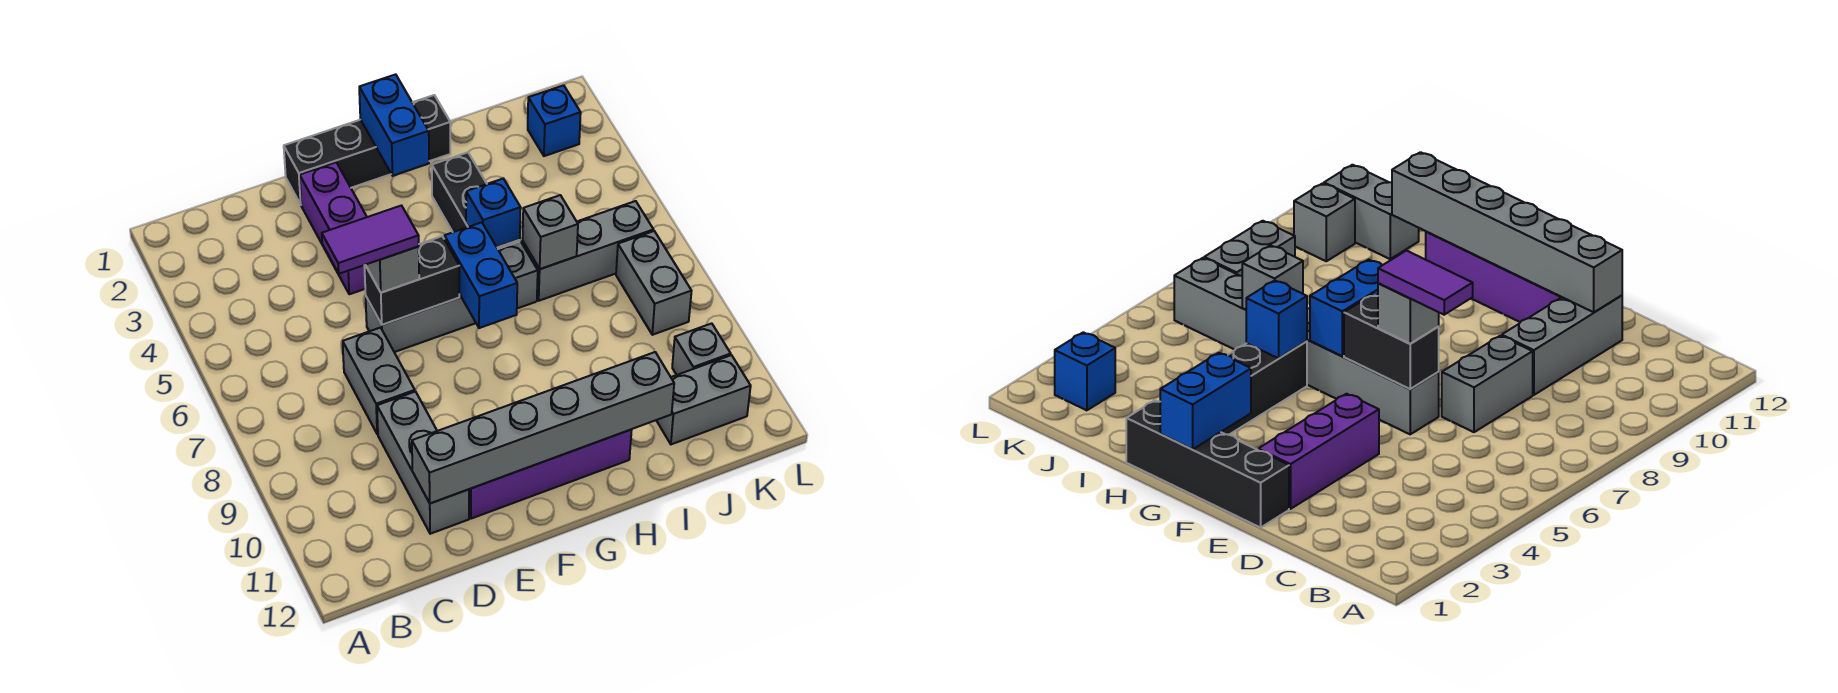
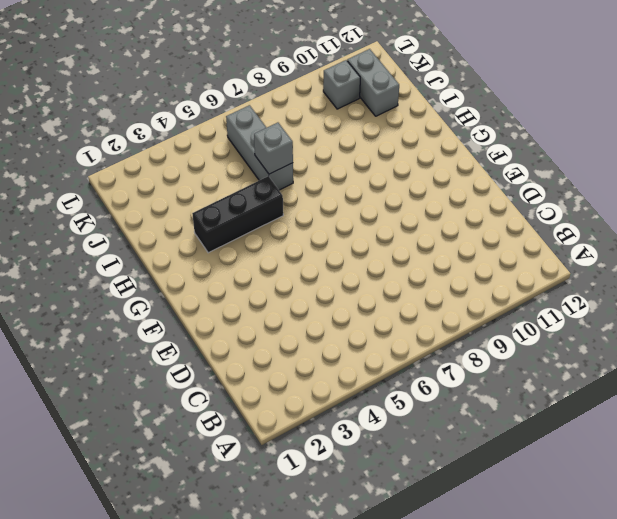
none -> grey brick D7:D8 level 1
none -> grey brick D9:D11 level 1
none -> black brick E1:H1 level 1

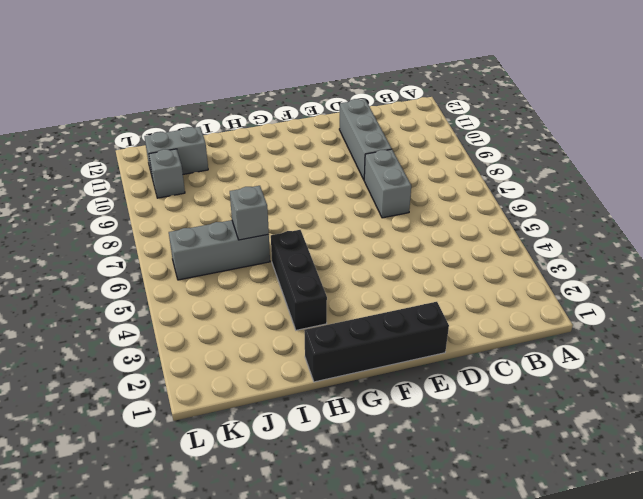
none -> purple brick E2:E4 level 1
none -> grey brick E6:H6 level 1
none -> purple brick E11:H11 level 1

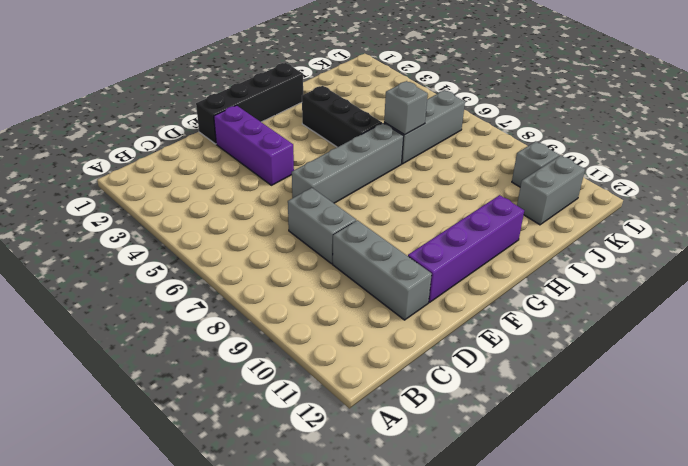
none -> blue brick K2 level 1
none -> grey brick K7:K8 level 1
none -> grey brick D11:I11 level 2

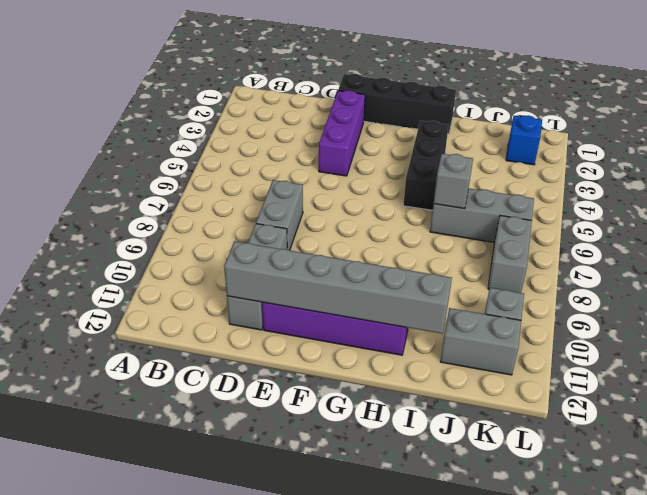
none -> grey brick E6:H6 level 1
none -> black brick E6:F6 level 2
none -> blue brick G1:G2 level 2

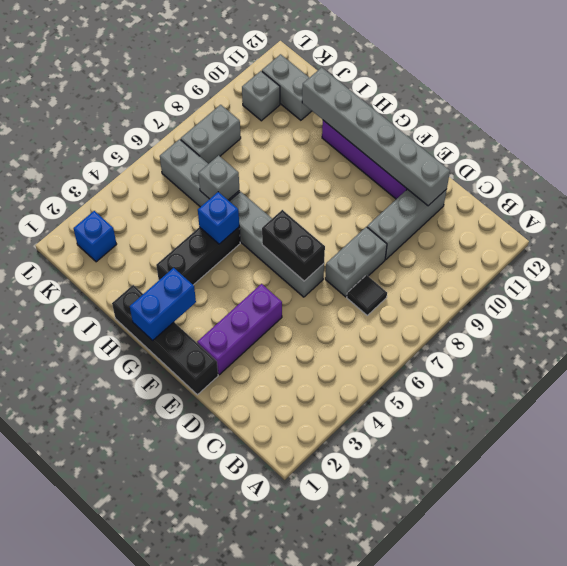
black tile C7 level 1 -> none
none -> blue brick G6:G7 level 2
none -> grey brick E6 level 3
none -> purple tile D6:E6 level 4

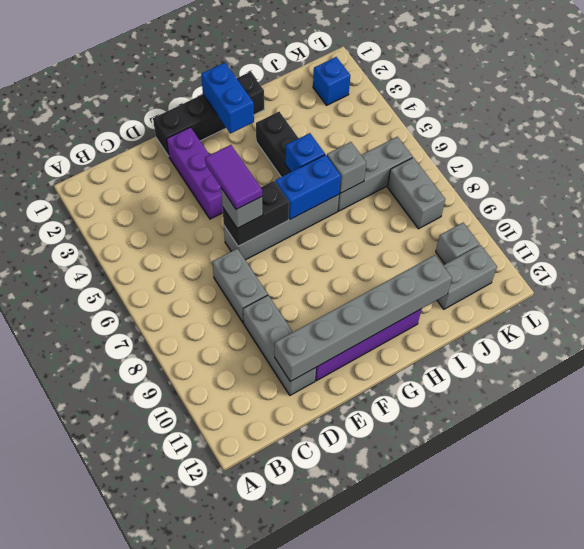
purple tile E5:E6 level 4 -> purple tile D6:E6 level 4
blue brick G6:H6 level 2 -> blue brick G6:G7 level 2

